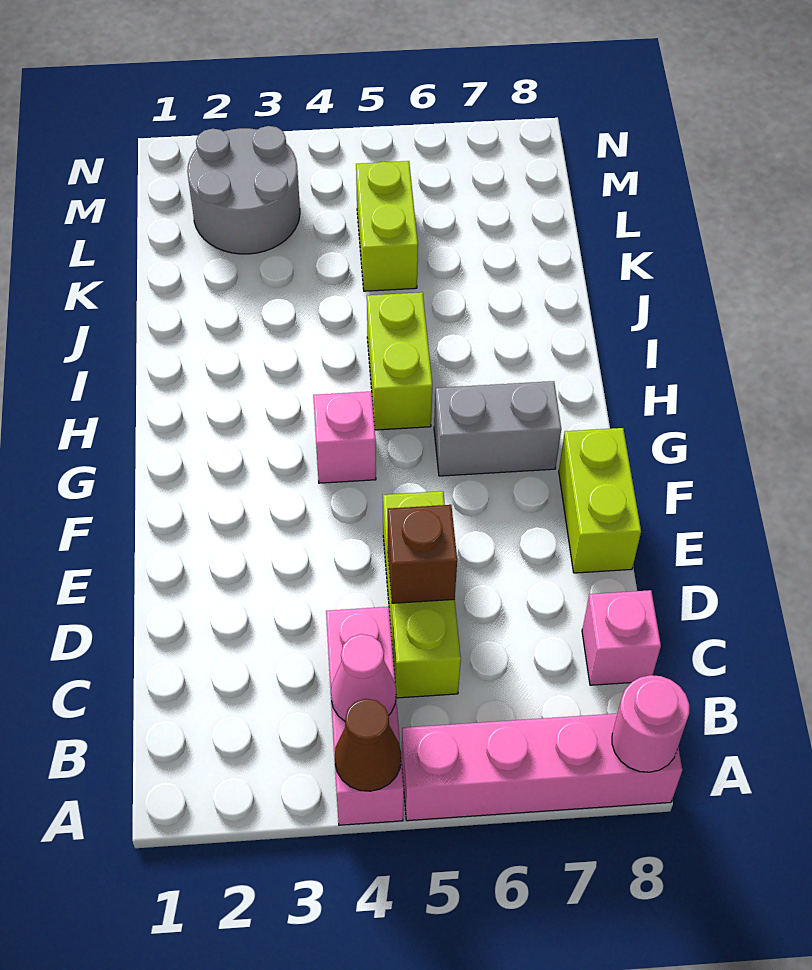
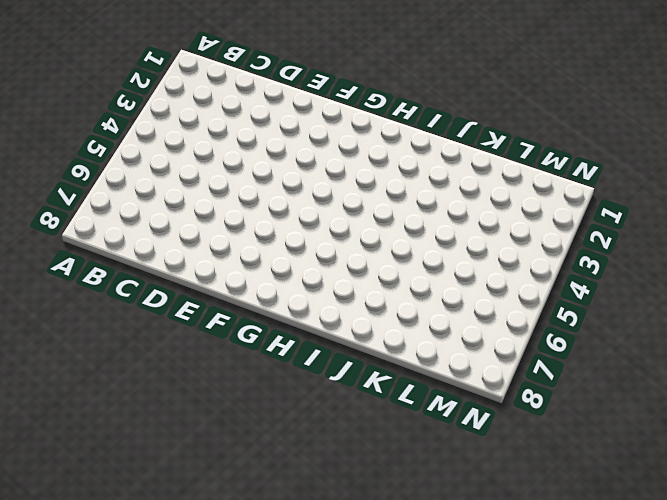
none -> pink brick A4:C4 level 1
none -> pink brick A5:A8 level 1
none -> lime brick C5:E5 level 1

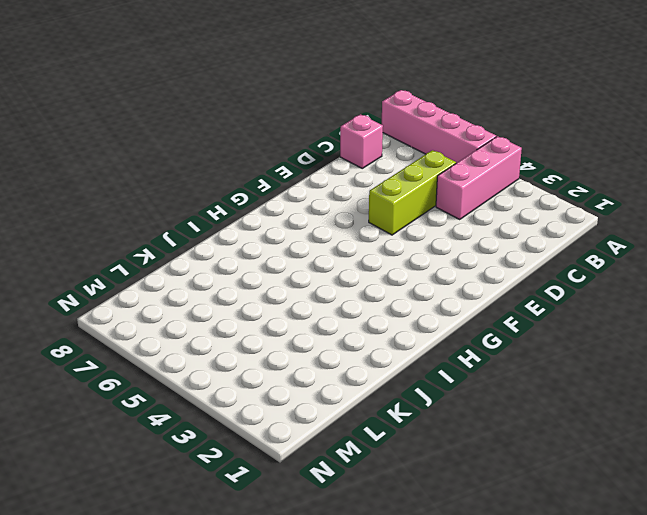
none -> lime brick E8:F8 level 1
none -> pink brick G4 level 1
none -> grey brick G6:G7 level 1

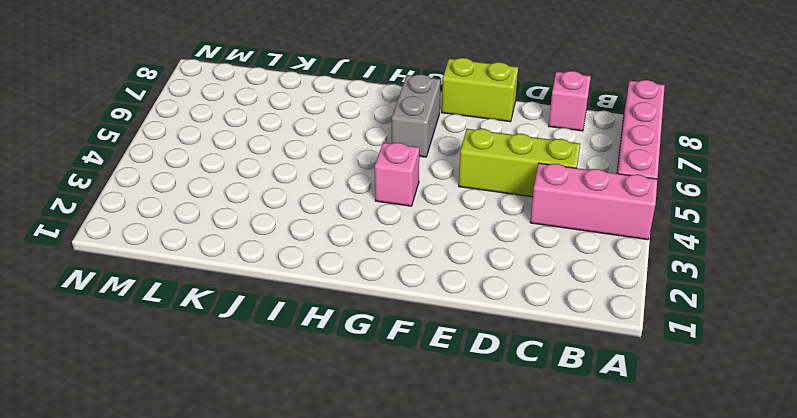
none -> lime brick H5:I5 level 1
none -> lime brick K5:L5 level 1
none -> grey round brick L2:M3 level 1

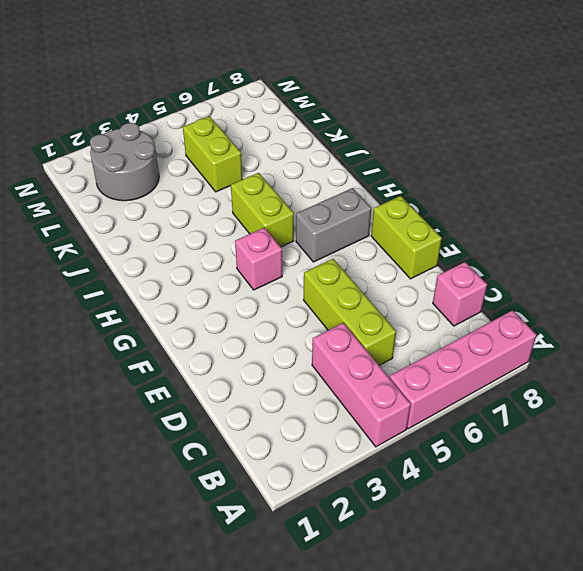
none -> brown cone A4 level 2
none -> pink round brick A8 level 2
none -> pink cone B4 level 2

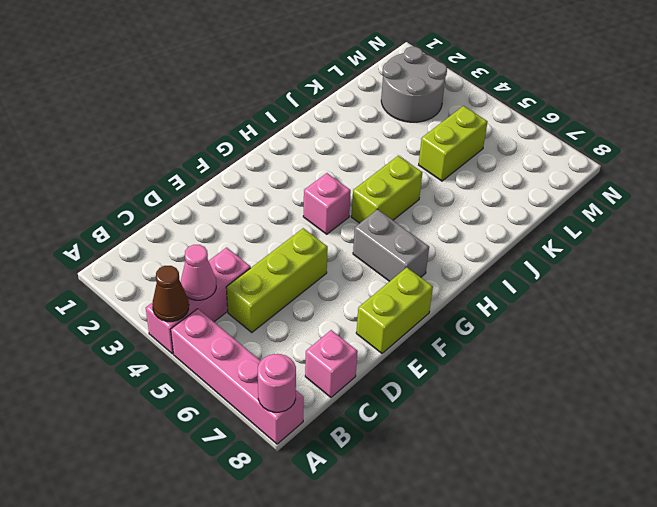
none -> brown brick D5 level 2

